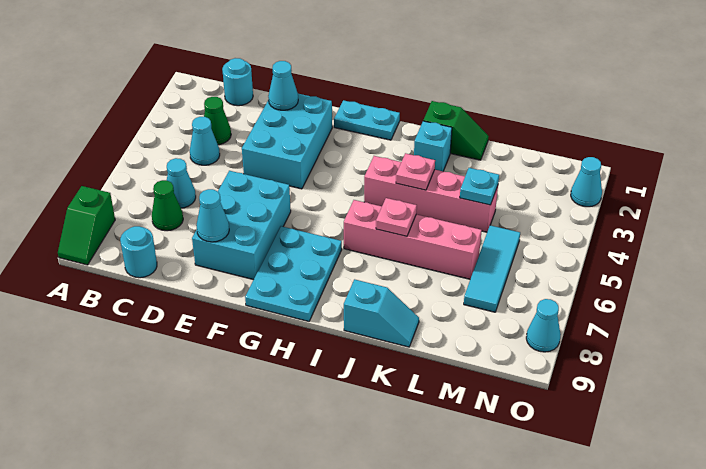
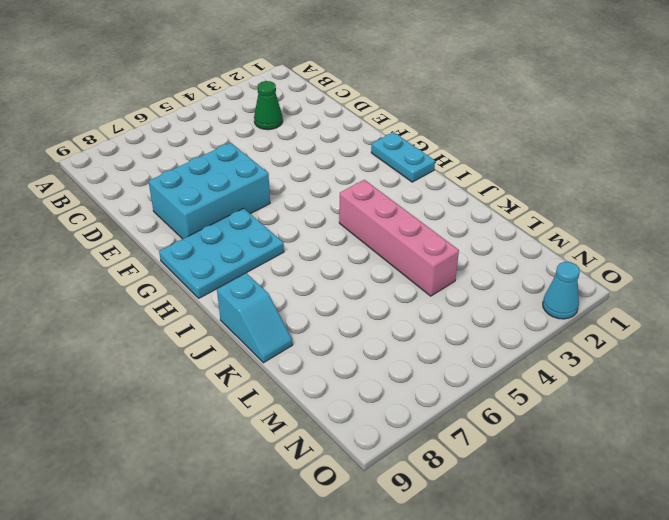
none -> green slope A8:A9 level 1 top 8
none -> cyan round brick C1 level 1
none -> cyan cone C4 level 1

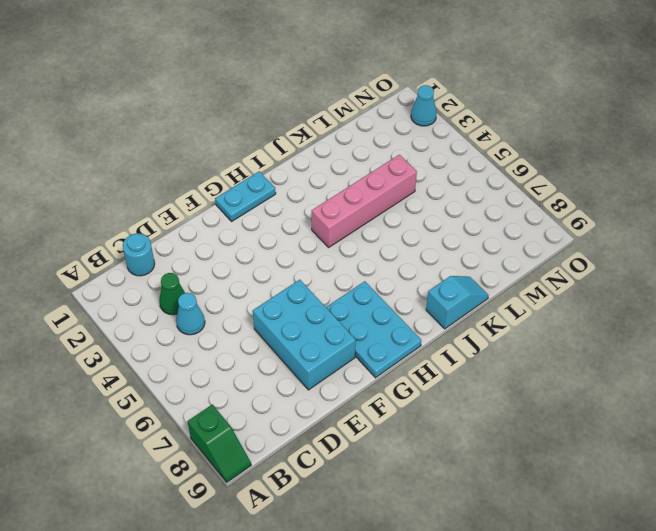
none -> cyan cone C6 level 1
none -> green cone C7 level 1
none -> cyan round brick C9 level 1

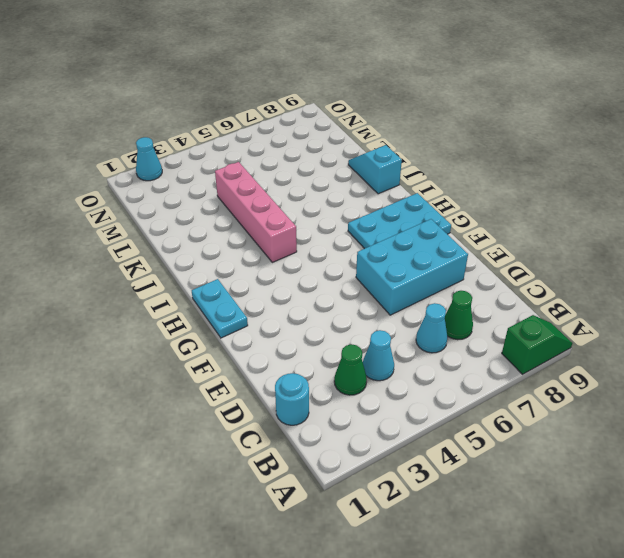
none -> cyan round brick C9 level 1
none -> cyan brick E2:F4 level 1
none -> pink brick I6:L6 level 1

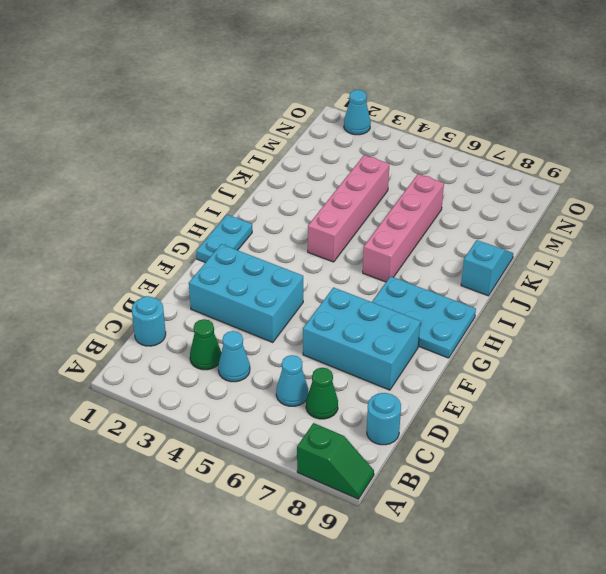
none -> green slope J1:K1 level 1 top J
none -> cyan brick J2 level 1
none -> cyan tile M5:M7 level 1

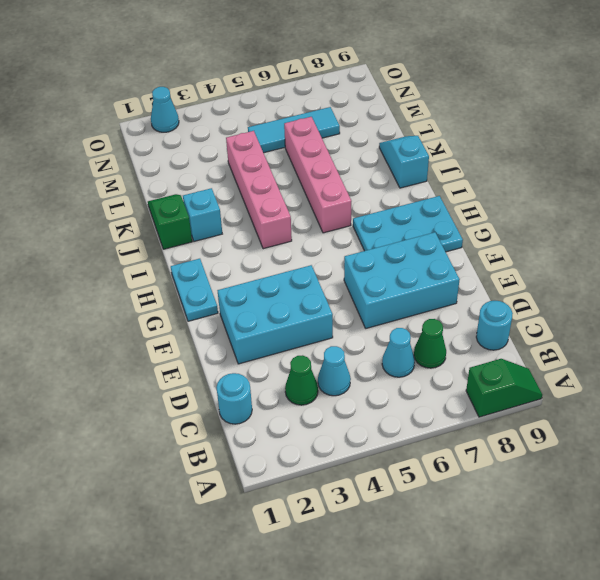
none -> cyan cone O8 level 1
none -> cyan cone E2 level 2
none -> cyan cone E8 level 2

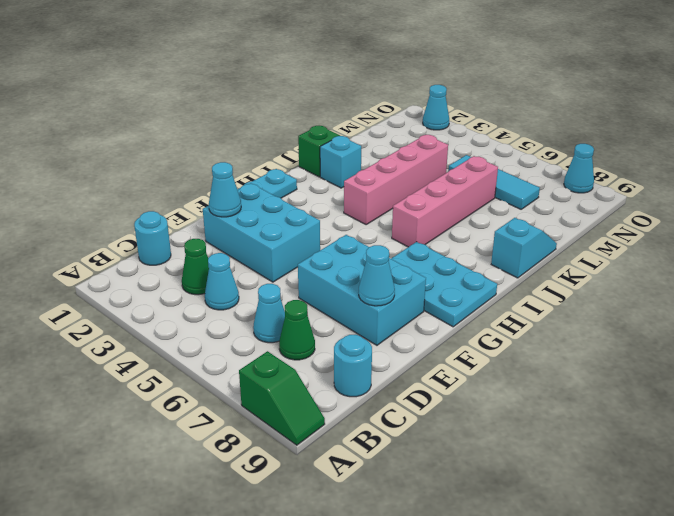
none -> pink plate J4 level 2
none -> pink plate J6 level 2
none -> cyan plate L4 level 2

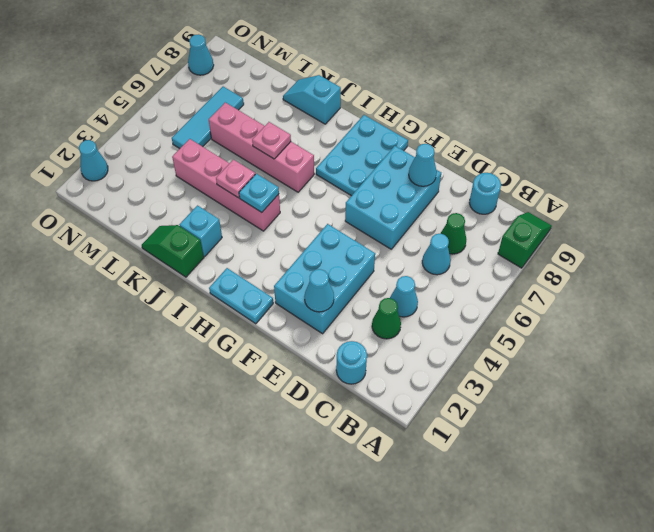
cyan plate I4 level 2 -> cyan plate L4 level 2

